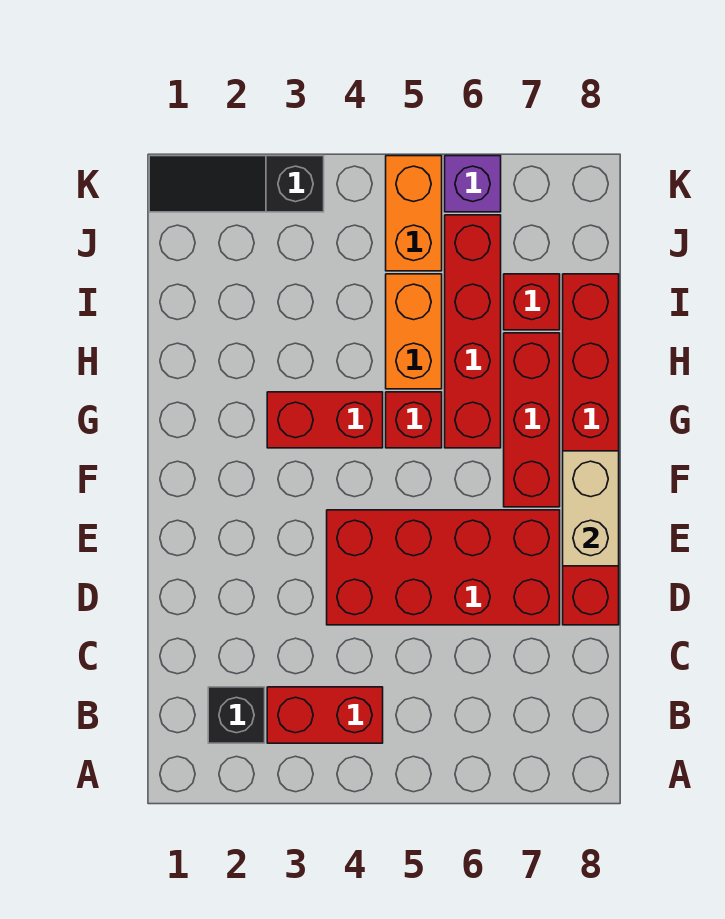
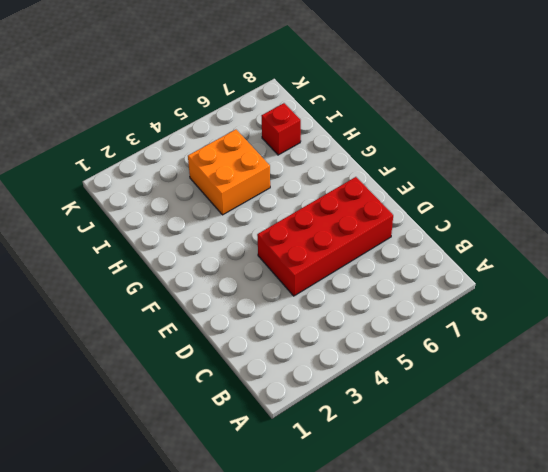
orange brick H4:I5 level 1 -> orange brick H5:I5 level 1
none -> black brick B2 level 1
none -> red brick B3:B4 level 1
none -> red brick D8:I8 level 1

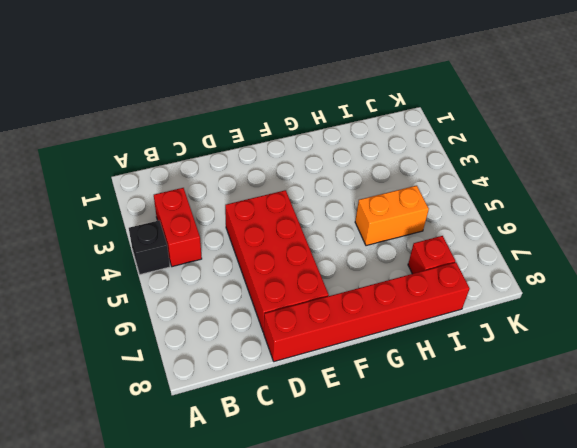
black brick A4 level 1 -> black brick B2 level 1
none -> red brick F7:H7 level 1
none -> red brick G3:G4 level 1
none -> red brick G5 level 1

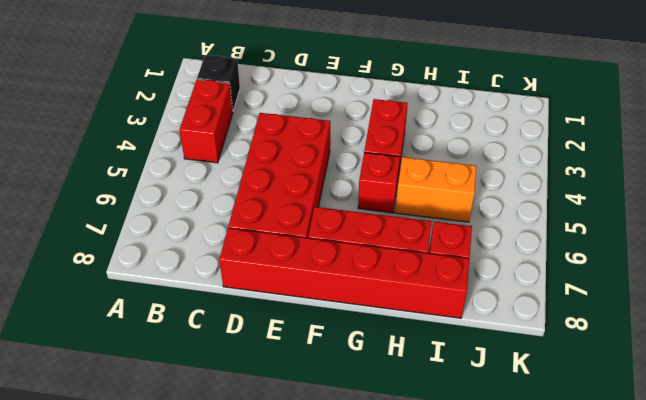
none -> red brick G6:J6 level 1
none -> orange brick J5:K5 level 1
none -> black slope K1:K3 level 1 top 3

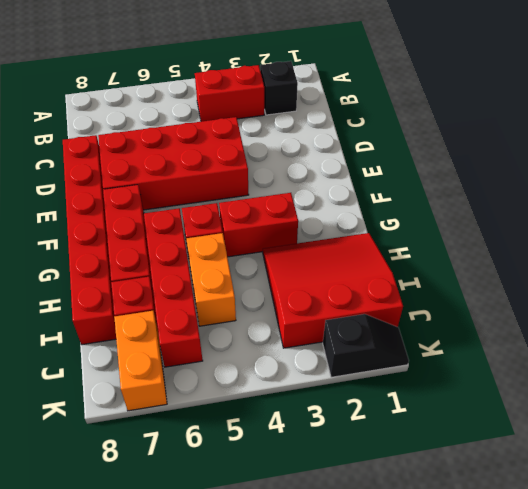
red slope H1:J3 level 1 top J -> none
orange brick J7:K7 level 1 -> orange brick J5:K5 level 1
black slope K1:K2 level 1 top 2 -> black slope K1:K3 level 1 top 3
none -> purple brick K6 level 1
none -> tan brick E8:F8 level 2

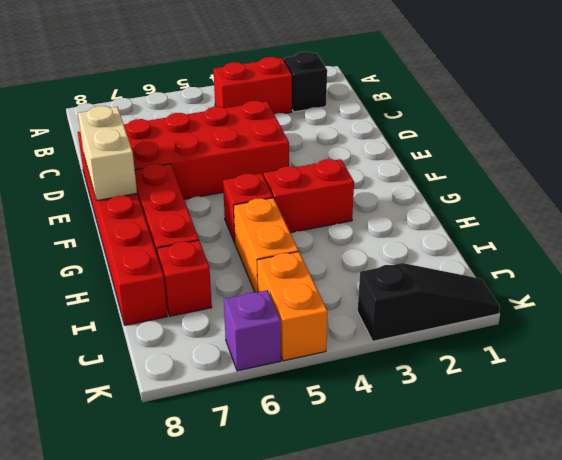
none -> red brick G6:J6 level 1

